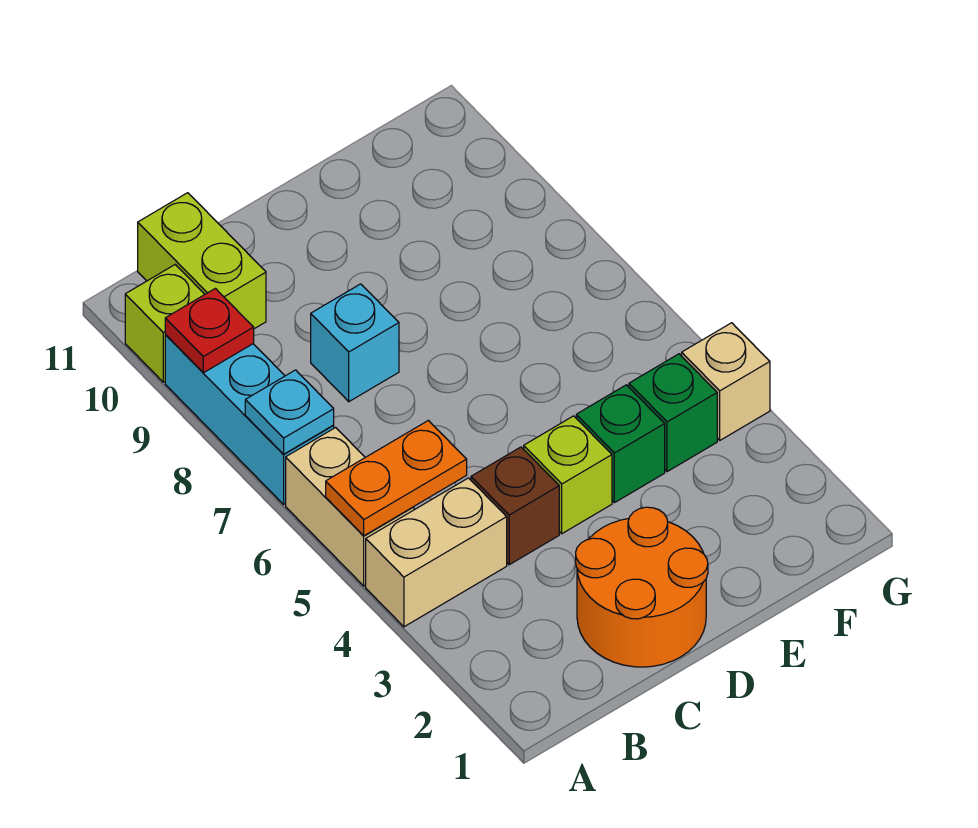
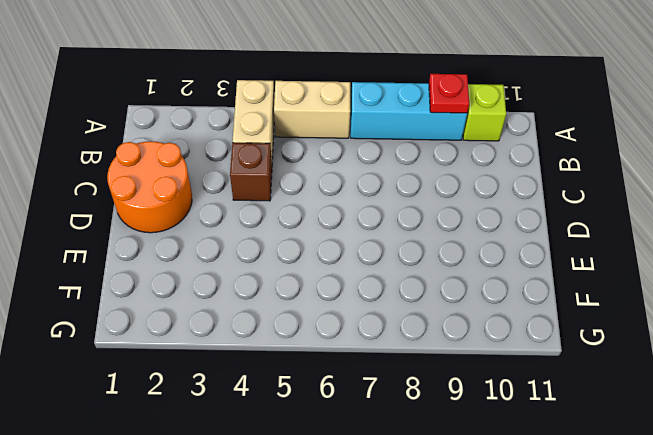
none -> lime brick B10:B11 level 1
none -> cyan brick C8 level 1
none -> lime brick D4 level 1

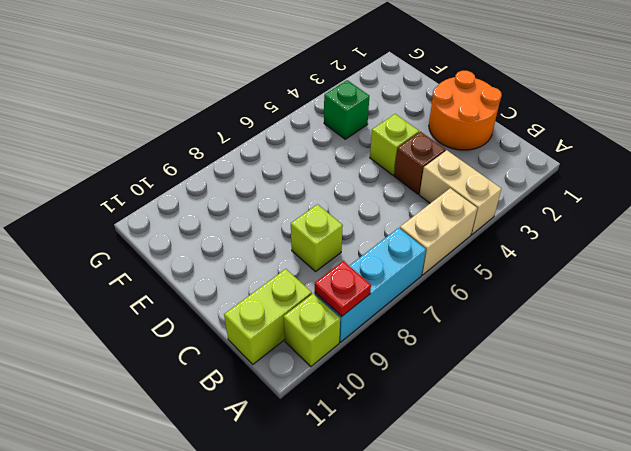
lime brick C8 level 1 -> cyan brick C8 level 1
none -> green brick E4 level 1
none -> tan brick G4 level 1
none -> orange plate A5:B5 level 2

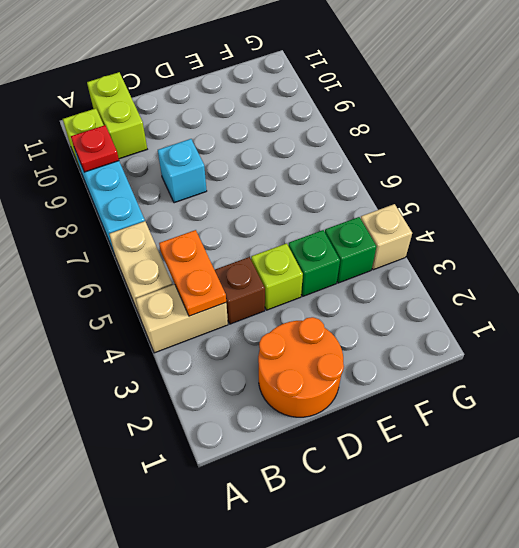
orange plate B4:B5 level 2 -> orange plate A5:B5 level 2
none -> cyan plate A7 level 2

